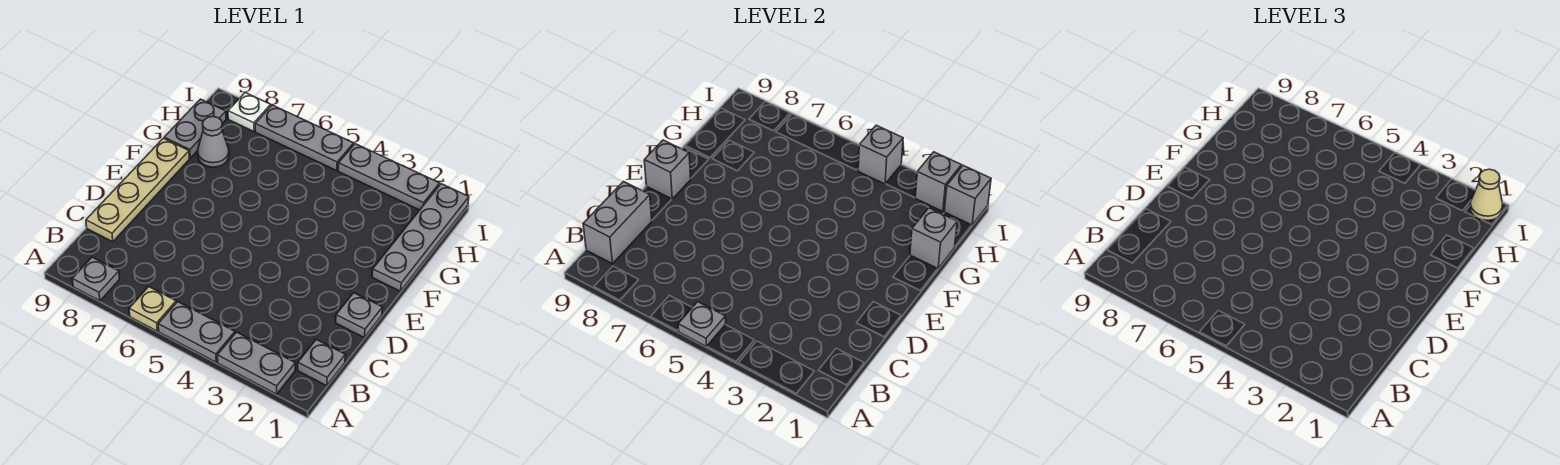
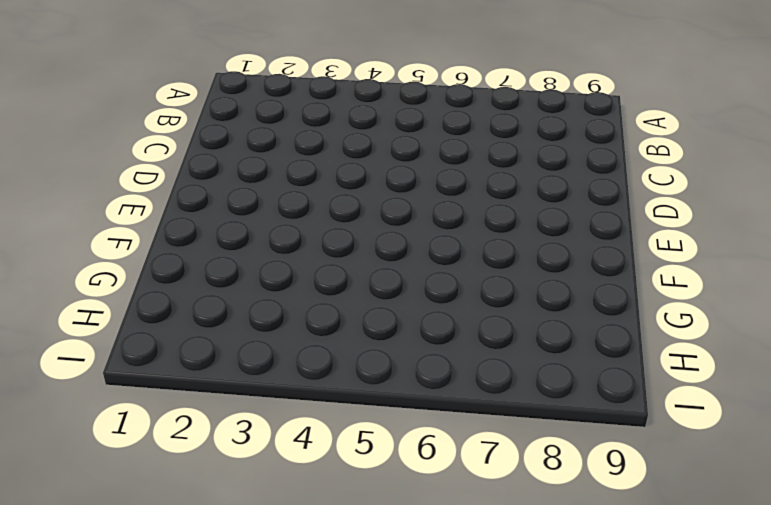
none -> grey plate A2:A3 level 1
none -> grey plate A4:A5 level 1
none -> tan plate A6 level 1

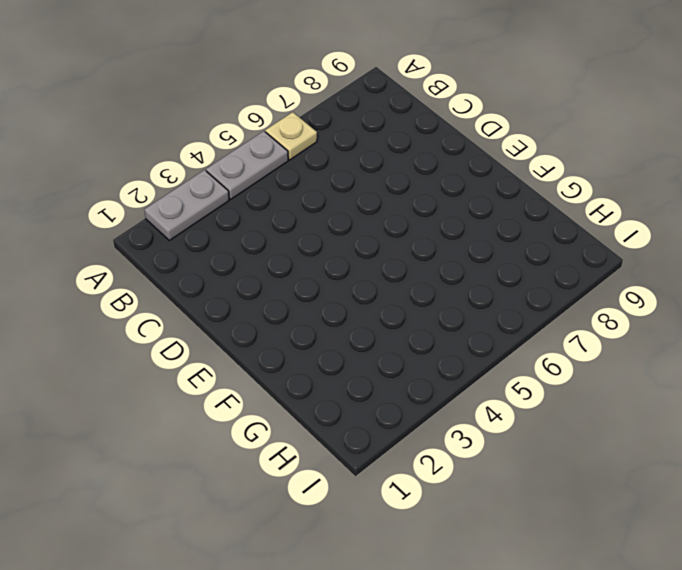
none -> grey plate A8 level 1
none -> grey plate B1 level 1
none -> tan plate C9:F9 level 1

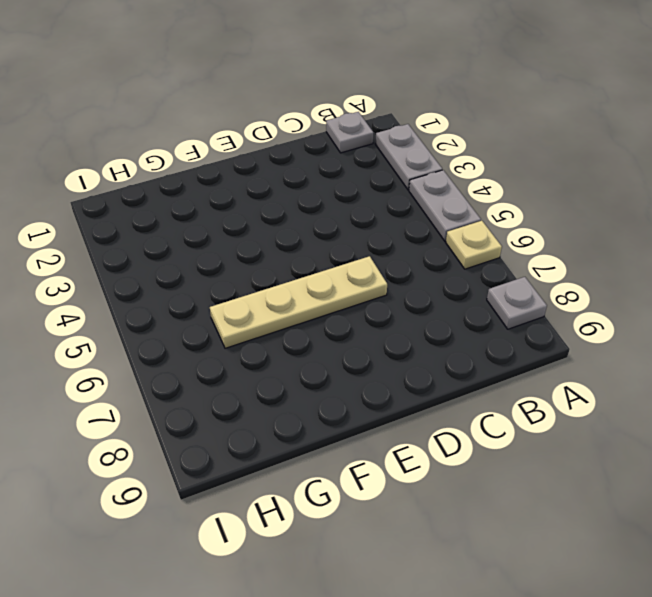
tan plate D6:G6 level 1 -> tan plate C9:F9 level 1
none -> grey plate D1 level 1
none -> grey plate F1:I1 level 1
none -> grey cone G8 level 1

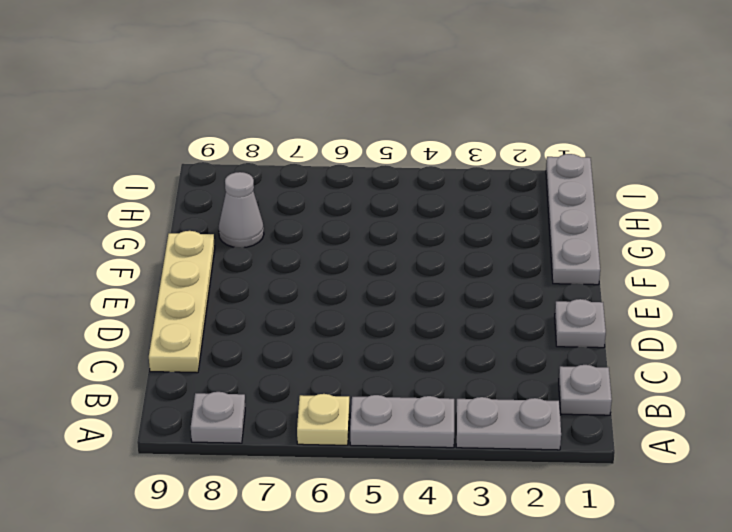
none -> grey plate G9:H9 level 1
none -> grey plate I2:I4 level 1
none -> grey plate I5:I7 level 1

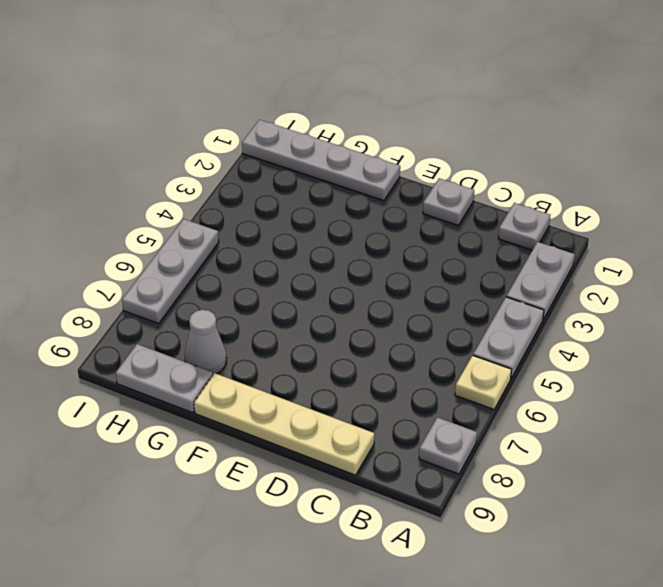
none -> grey plate I2:I4 level 1
none -> white plate I8 level 1
none -> grey plate A5 level 2

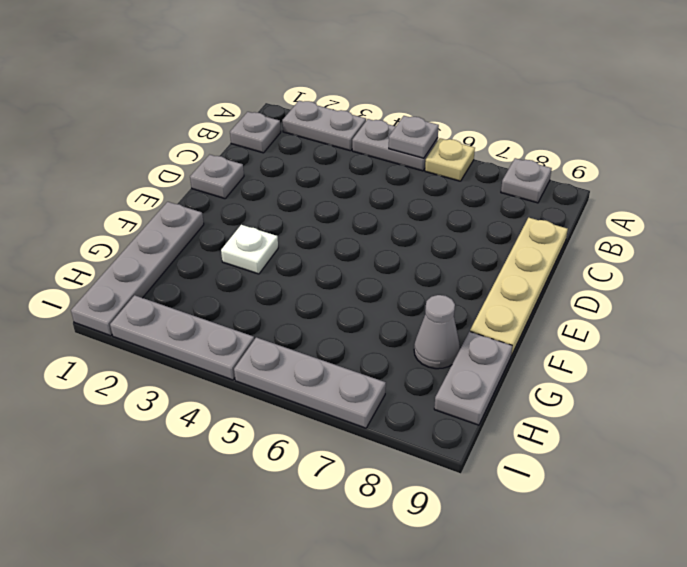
white plate F3 level 1 -> white plate I8 level 1
none -> grey brick B9:C9 level 2
none -> grey brick E9 level 2
none -> grey brick G1 level 2

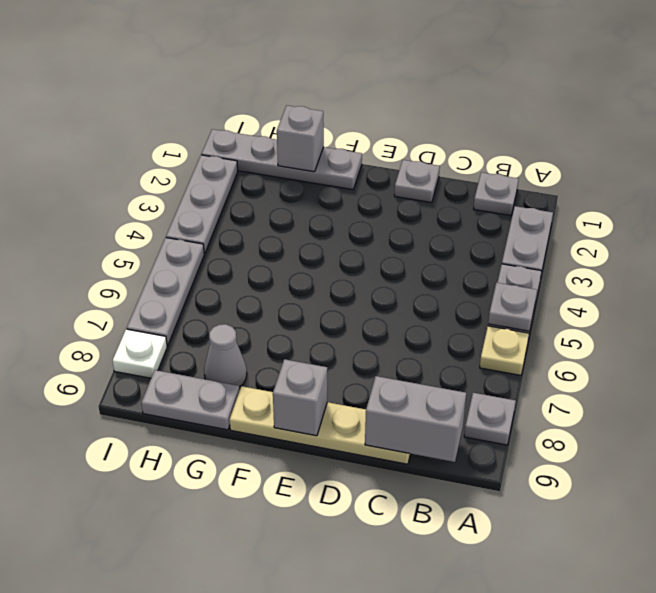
none -> grey brick I1 level 2
none -> grey brick I2 level 2
none -> grey brick I4 level 2

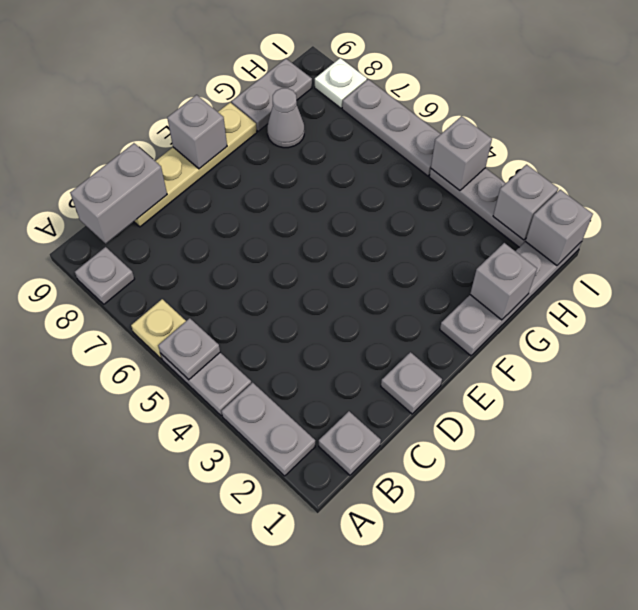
none -> tan cone I1 level 3

